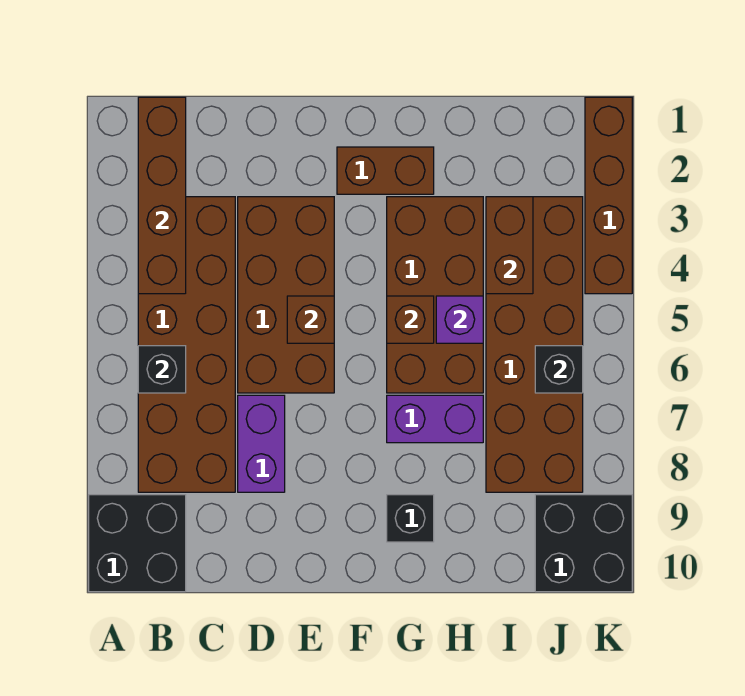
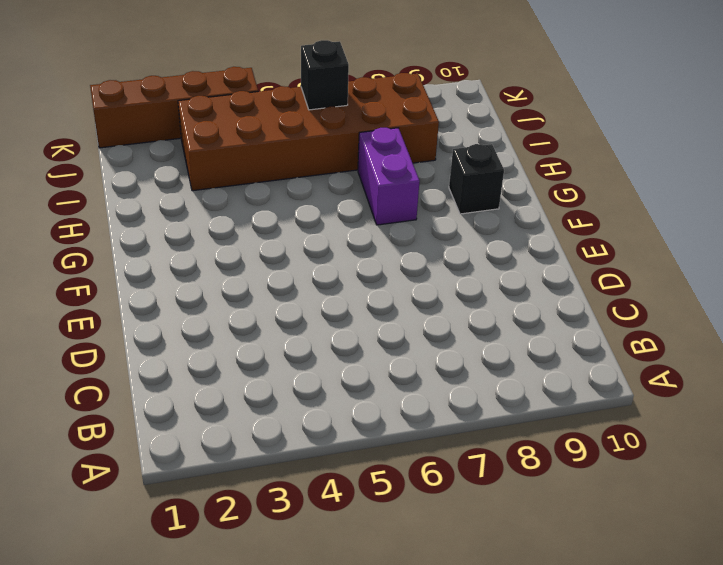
none -> black brick A9:B10 level 1
none -> brown brick B3:C8 level 1
none -> brown brick D3:E6 level 1

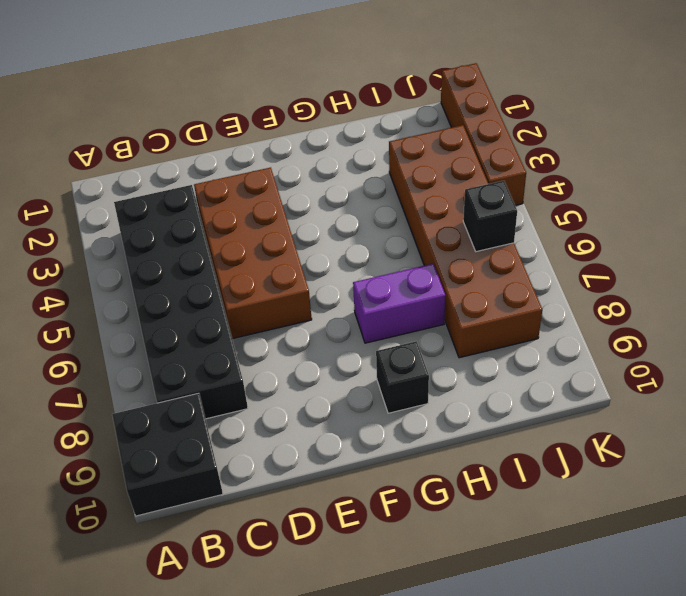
black brick B3:C8 level 1 -> brown brick B3:C8 level 1
none -> purple brick D7:D8 level 1
none -> brown brick F2:G2 level 1
none -> brown brick G3:H6 level 1

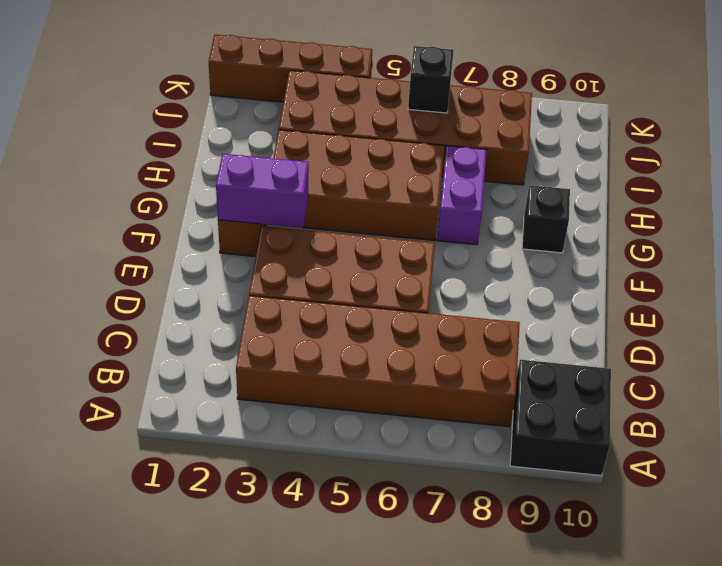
purple brick F2:F3 level 2 -> purple brick D7:D8 level 1
none -> black brick J9:K10 level 1
none -> brown brick B1:B4 level 2
none -> black brick B6 level 2

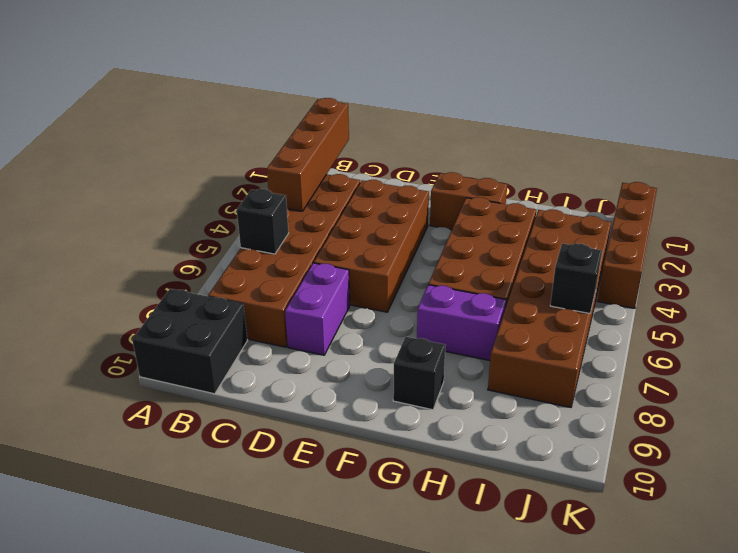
none -> black brick J9:K10 level 1
none -> brown brick E5 level 2
none -> brown brick G5 level 2

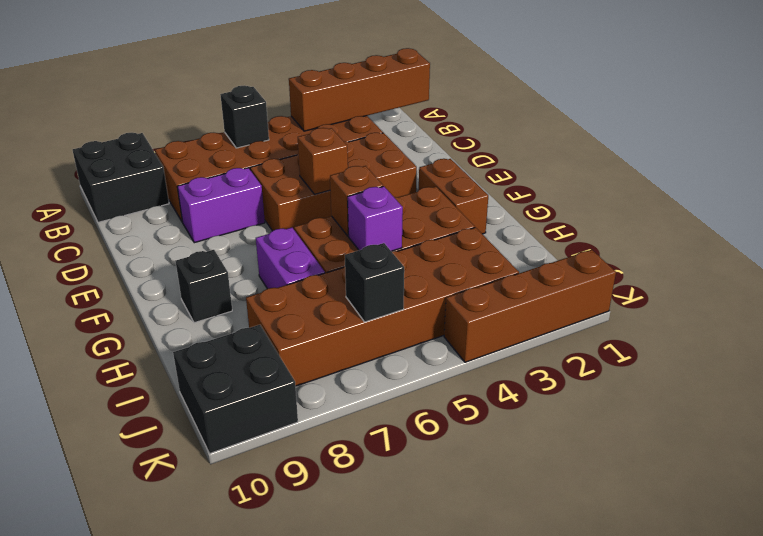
none -> brown brick I3:I4 level 2

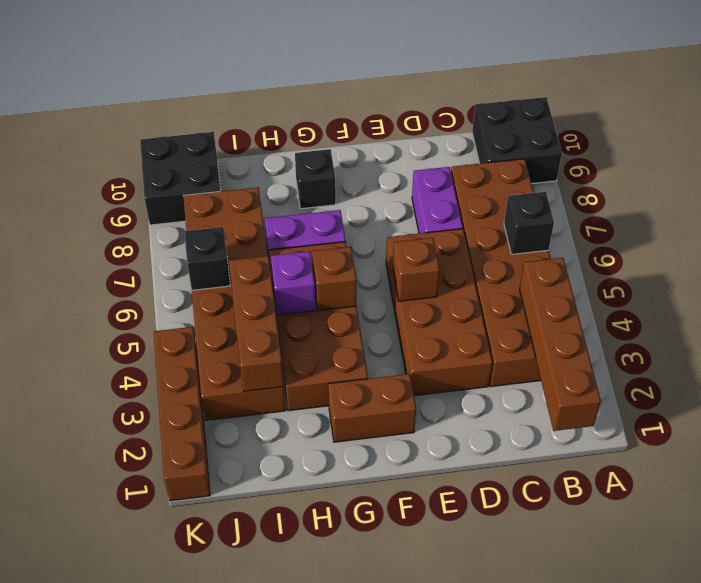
brown brick I3:I5 level 2 -> brown brick I3:I4 level 2

